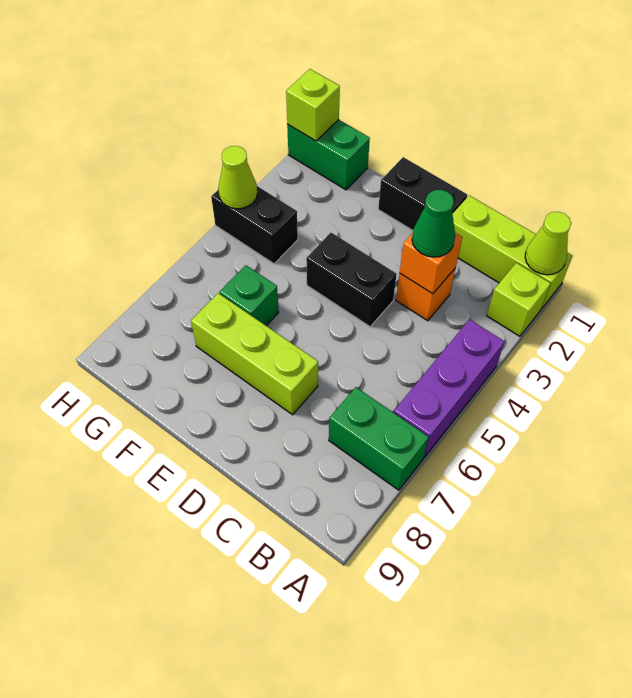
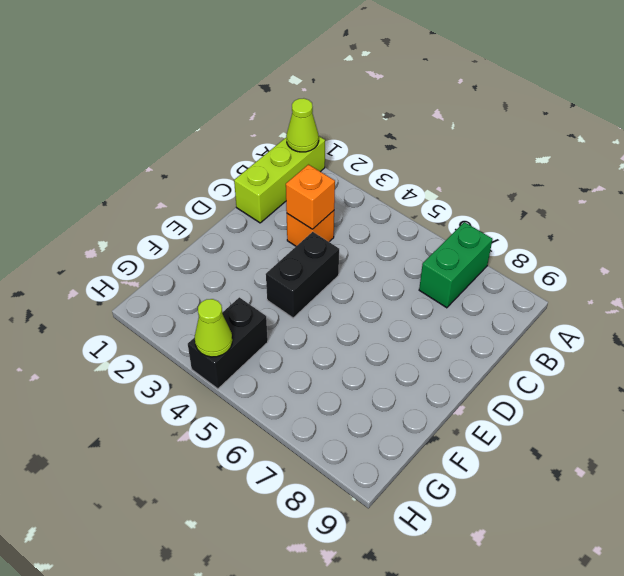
none -> lime brick A2 level 1
none -> purple brick A4:A6 level 1
none -> black brick D1:E1 level 1

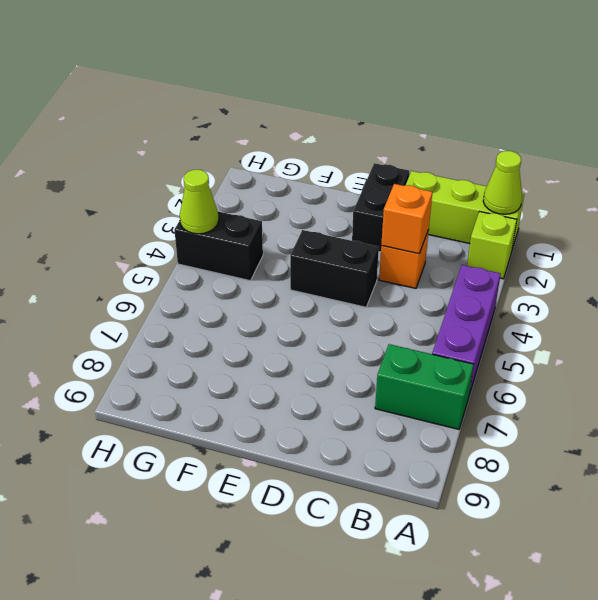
black brick D1:D2 level 1 -> black brick D1:E1 level 1
none -> lime brick D7:F7 level 1
none -> green brick F6 level 1
none -> green brick G1:H1 level 1

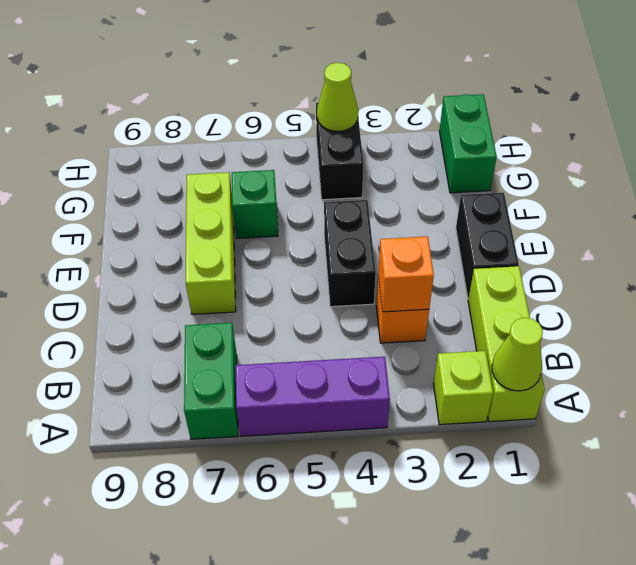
none -> lime brick H1 level 2
none -> green cone C3 level 3

